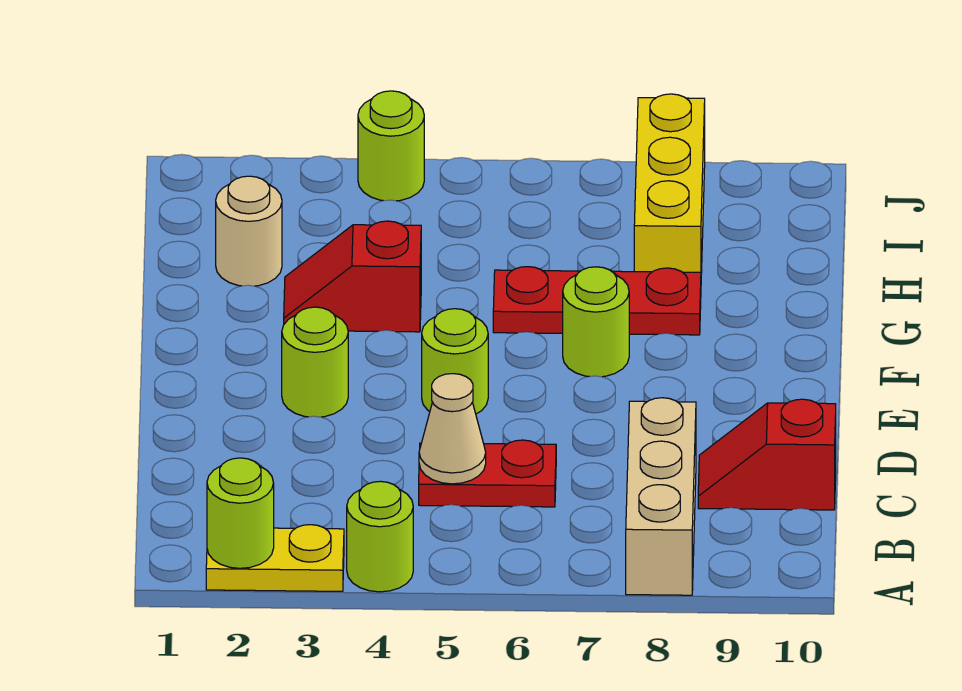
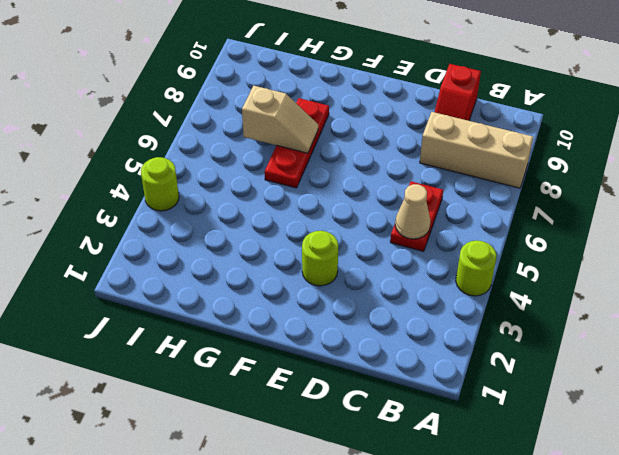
tan slope G7:H7 level 2 top H -> none
none -> yellow plate A2:A3 level 1
none -> lime round brick E5 level 1
none -> lime round brick F7 level 1

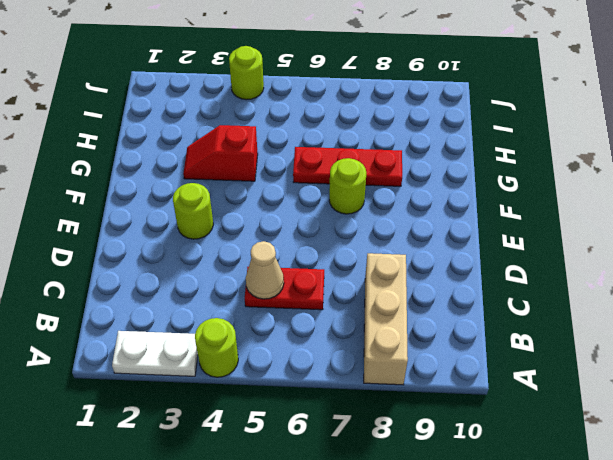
white plate A2:A3 level 1 -> yellow plate A2:A3 level 1
none -> red slope C9:C10 level 1 top 10
none -> lime round brick E5 level 1
none -> tan round brick H2 level 1

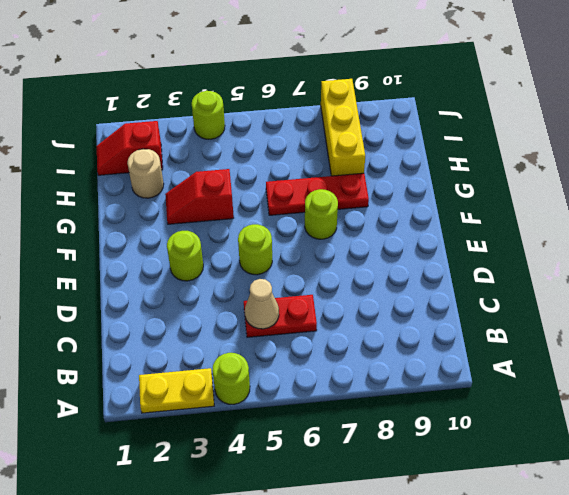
red slope I1:I2 level 1 top 2 -> red slope C9:C10 level 1 top 10
none -> tan brick A8:C8 level 1
none -> lime round brick A2 level 2

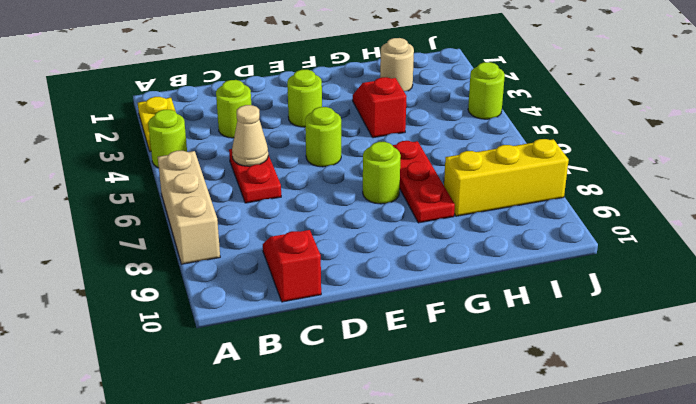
tan brick A6:A8 level 1 -> tan brick A8:C8 level 1
lime round brick C3 level 1 -> lime round brick A2 level 2

